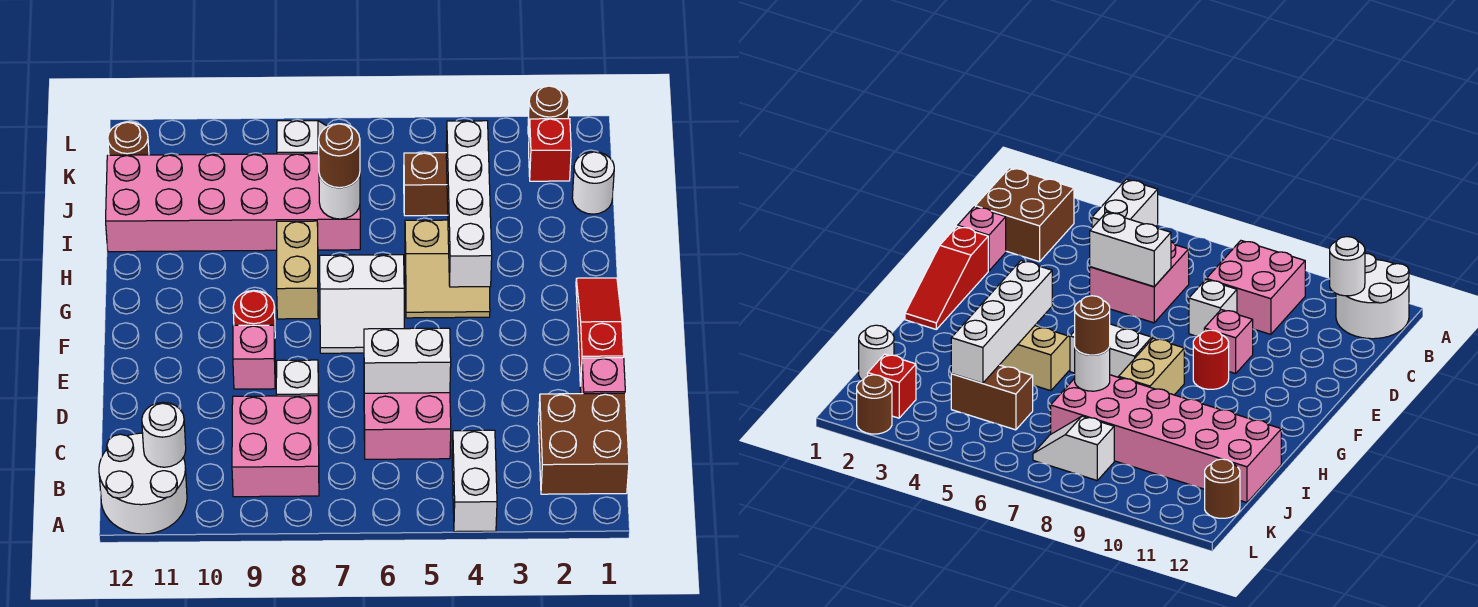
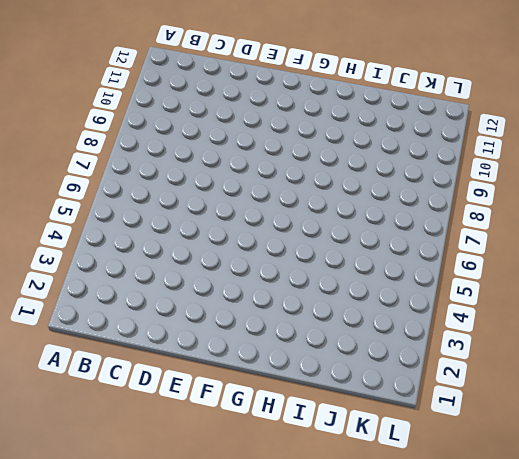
none -> white brick A4:B4 level 1
none -> white round brick A11:B12 level 1
none -> brown brick B1:C2 level 1

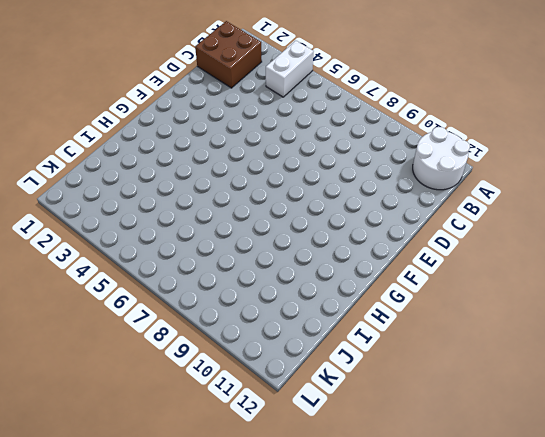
none -> pink brick B8:C9 level 1
none -> pink brick C5:D6 level 1
none -> pink brick D1 level 1

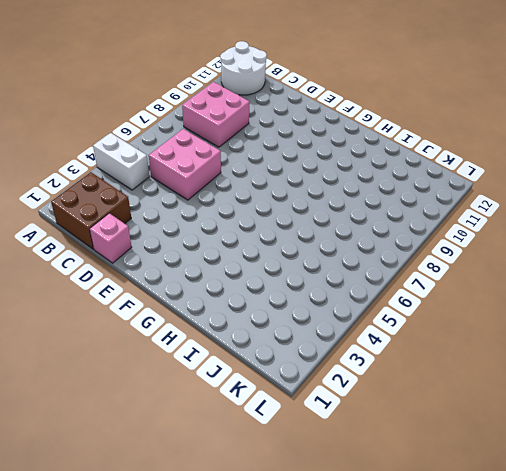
none -> white brick D8 level 1
none -> red slope E1:G1 level 1 top E
none -> pink brick E9 level 1

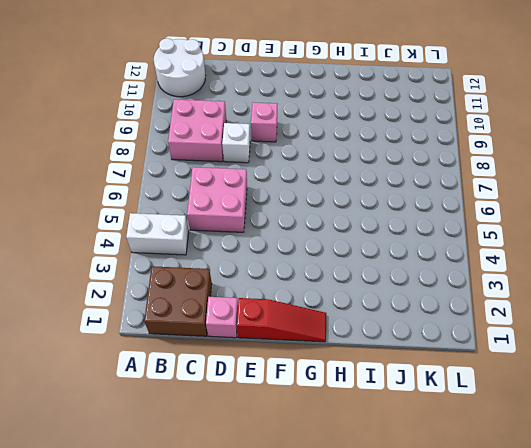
none -> white slope F6:G7 level 1 top G
none -> red round brick F9 level 1
none -> tan slope G4:H5 level 1 top H

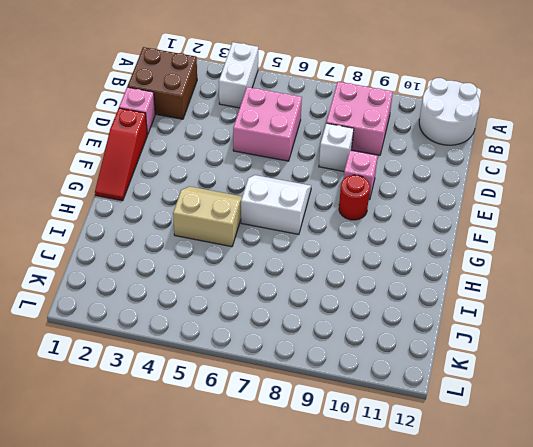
none -> tan brick G8:H8 level 1
none -> pink brick I7:J12 level 1
none -> white round brick J1 level 1

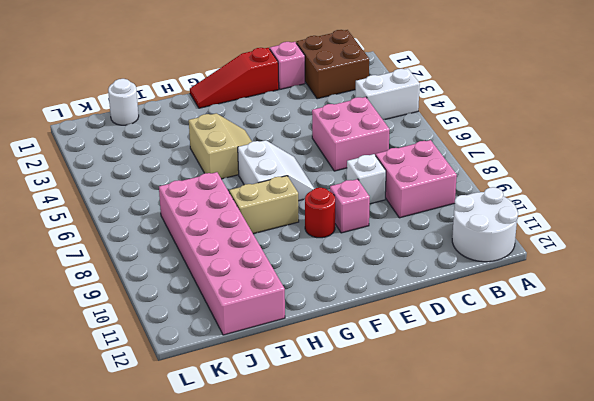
none -> brown brick J4:J5 level 1
none -> red brick K2 level 1
none -> white slope K7:K8 level 1 top 8

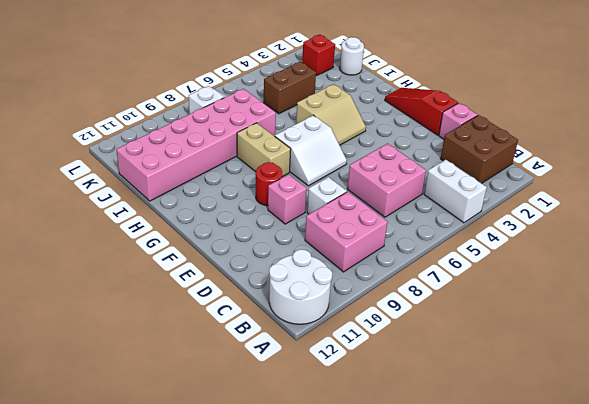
none -> brown round brick K12 level 1
none -> brown round brick L2 level 1
none -> white round brick B11 level 2

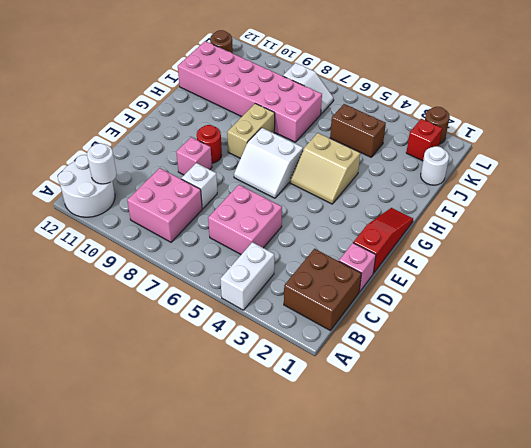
none -> white brick D5:D6 level 2
none -> white brick G4:J4 level 2
none -> white round brick I7 level 2

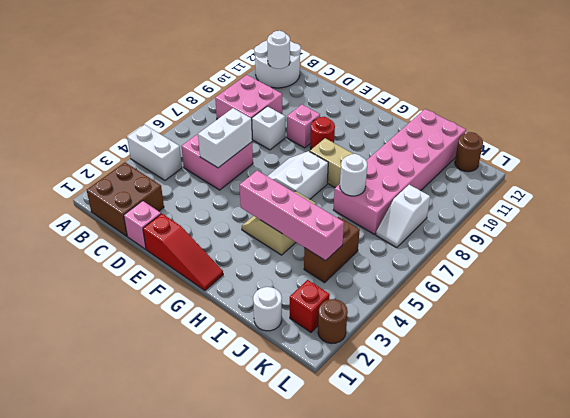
pink brick G4:J4 level 2 -> white brick G4:J4 level 2
none -> brown round brick I7 level 3

